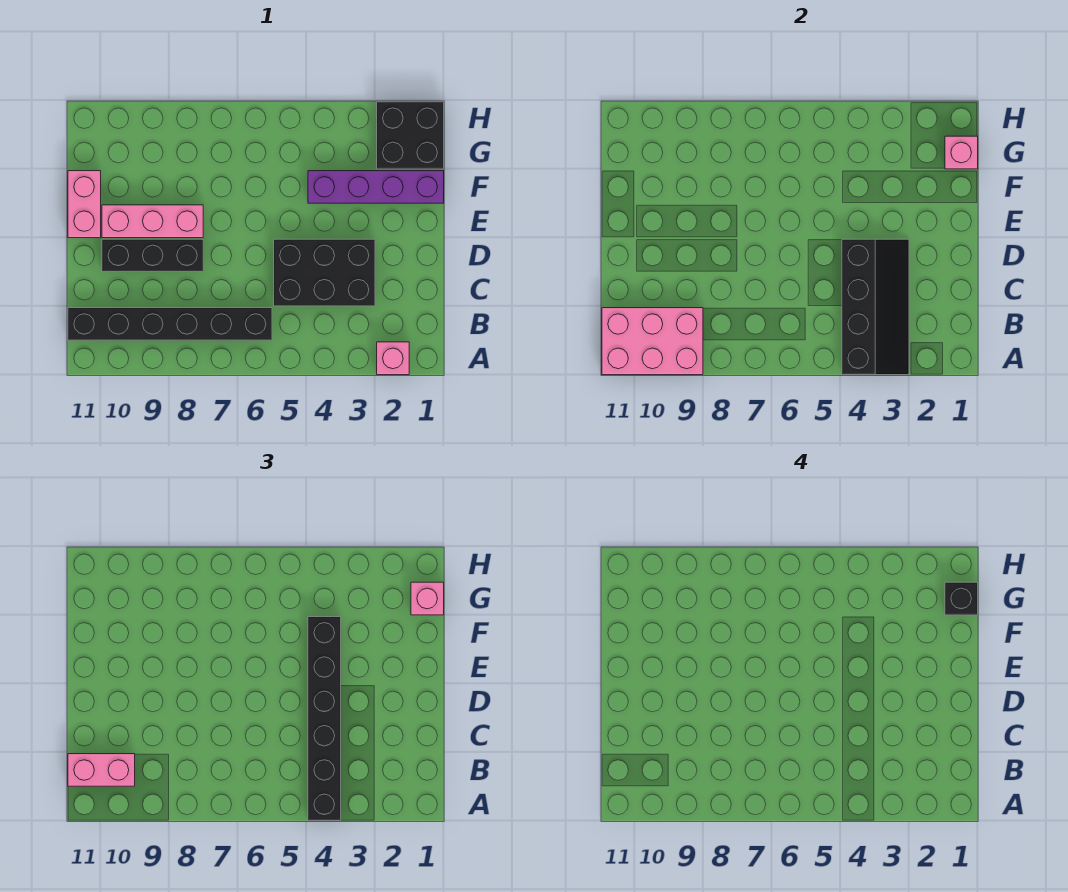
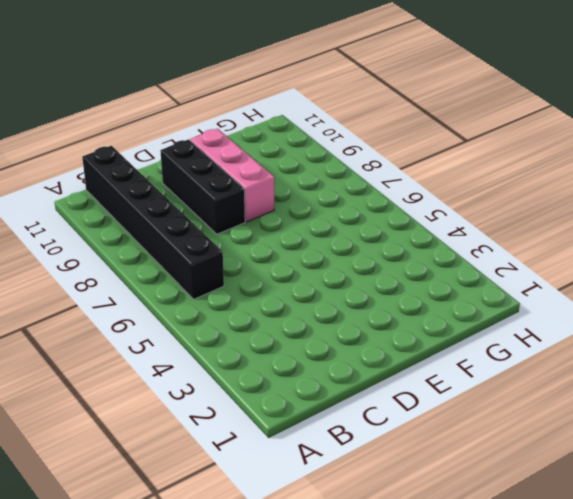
none -> pink brick A2 level 1
none -> black brick C3:D5 level 1
none -> pink brick E11:F11 level 1

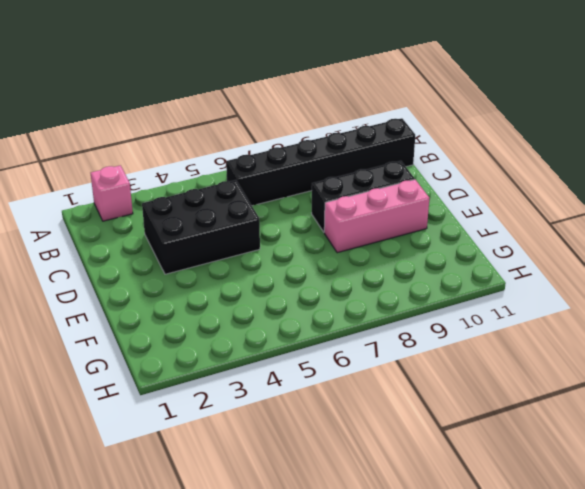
none -> pink brick E11:F11 level 1
none -> purple brick F1:F4 level 1
none -> black brick G1:H2 level 1

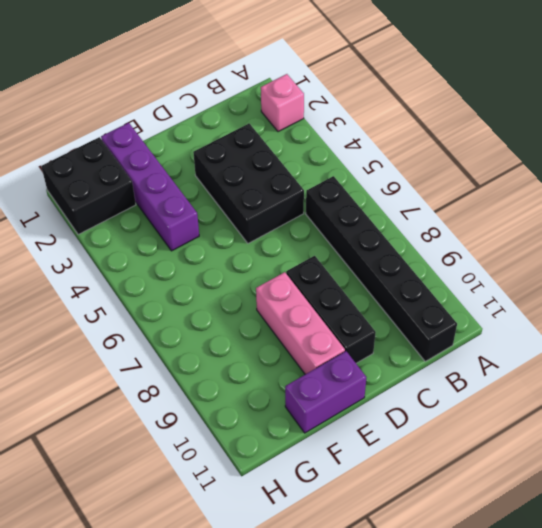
purple brick E11:F11 level 1 -> pink brick E11:F11 level 1
none -> black slope A3:D4 level 2 top 4
none -> pink brick A9:B11 level 2
none -> pink brick G1 level 2

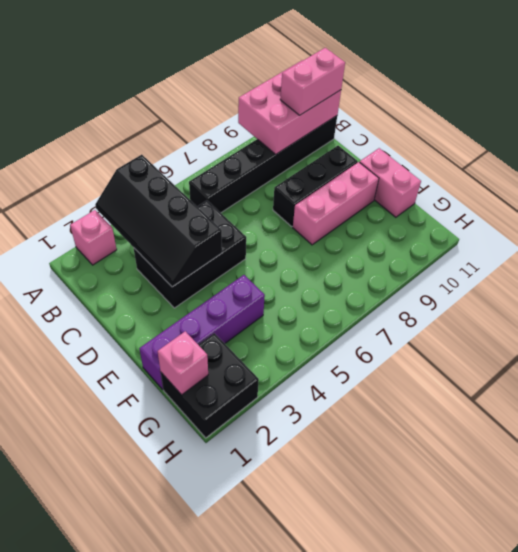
none -> black brick A4:F4 level 3
none -> pink brick G1 level 3
none -> black brick G1 level 4

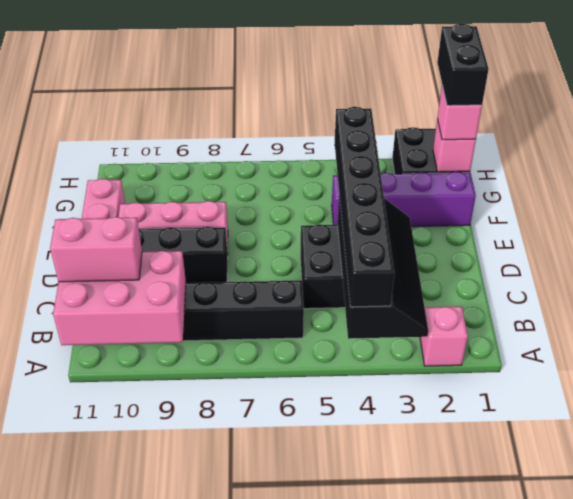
black brick G1:H1 level 4 -> black brick G1 level 4

